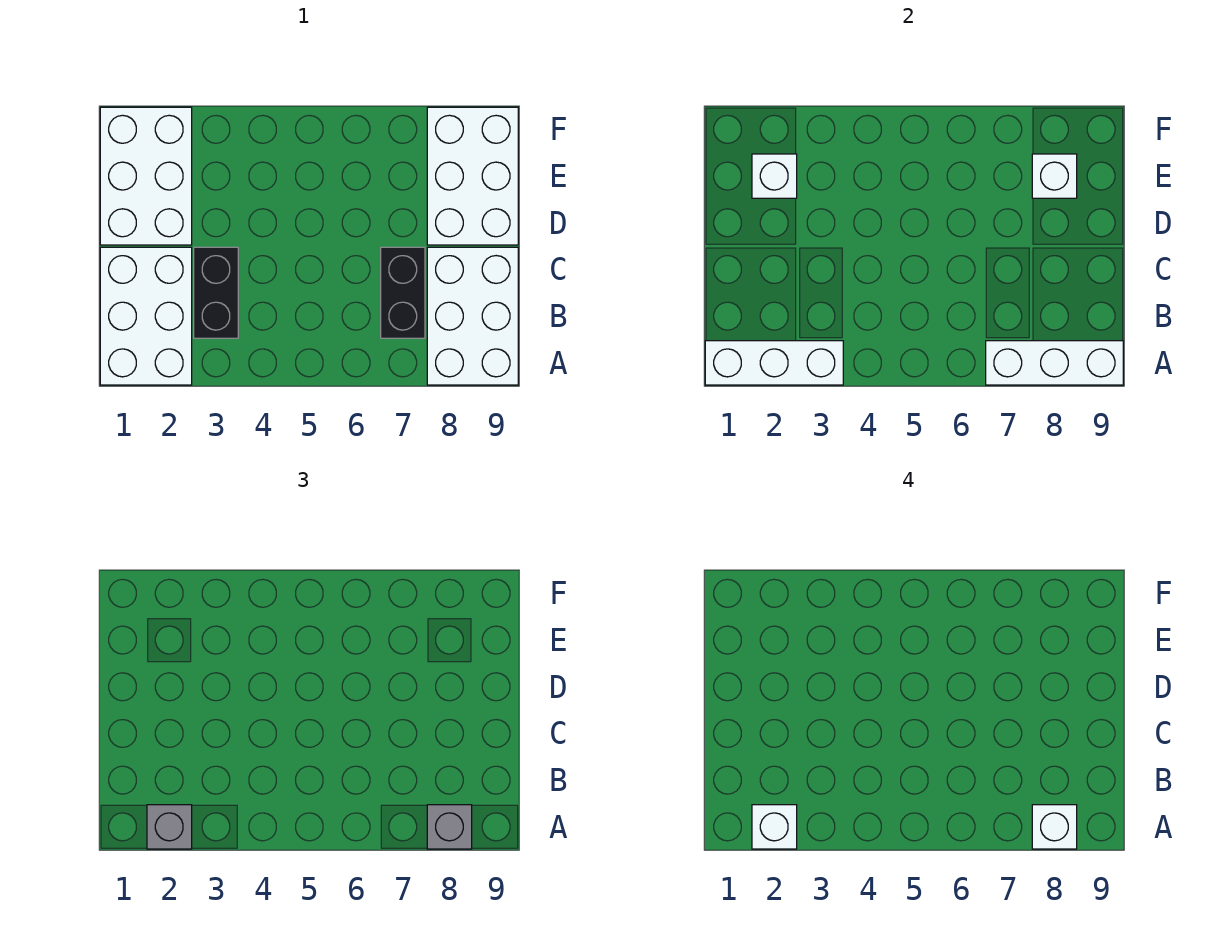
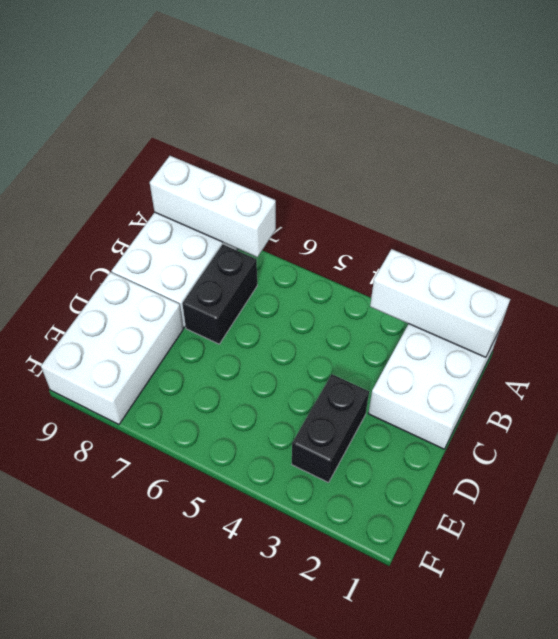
black brick D3:E3 level 1 -> black brick B3:C3 level 1
none -> white brick D1:F2 level 1
none -> white brick E2 level 2
none -> white brick E8 level 2

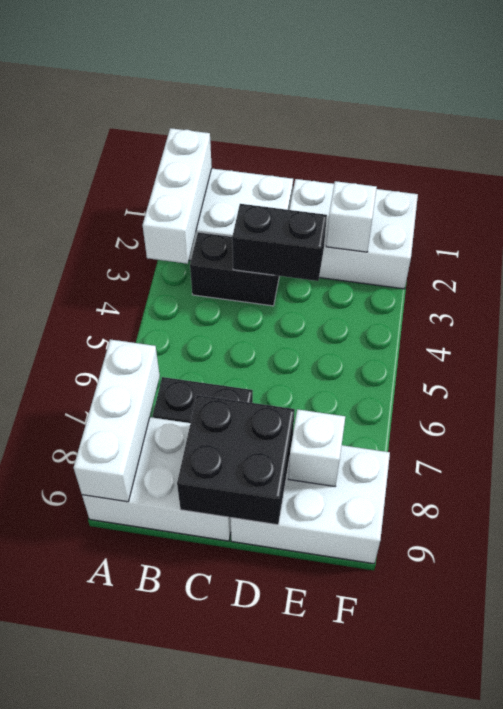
black brick C3:D3 level 2 -> none
black brick C8:D9 level 2 -> none
none -> grey brick A2 level 3
none -> grey brick A8 level 3
none -> white brick A2 level 4

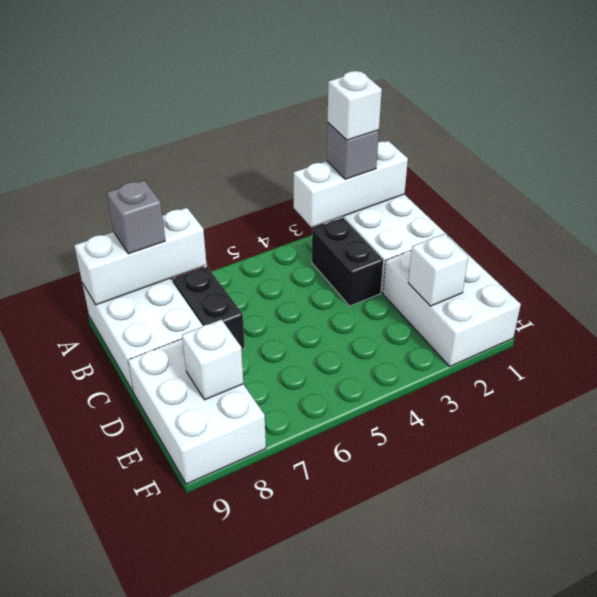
none -> white brick A8 level 4

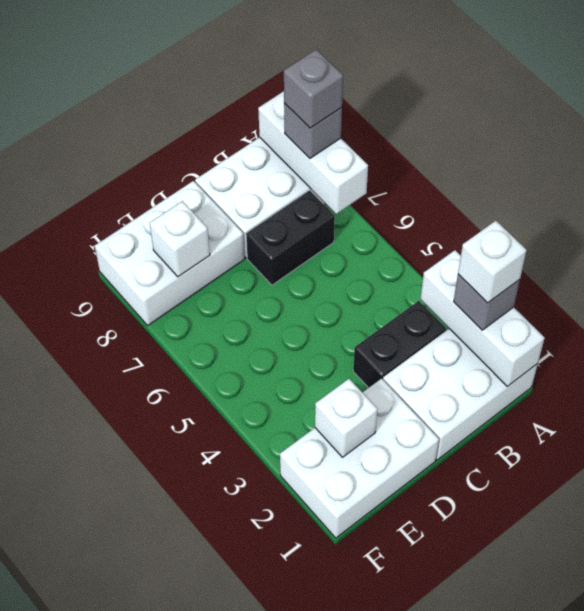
grey brick A8 level 4 -> white brick A8 level 4

